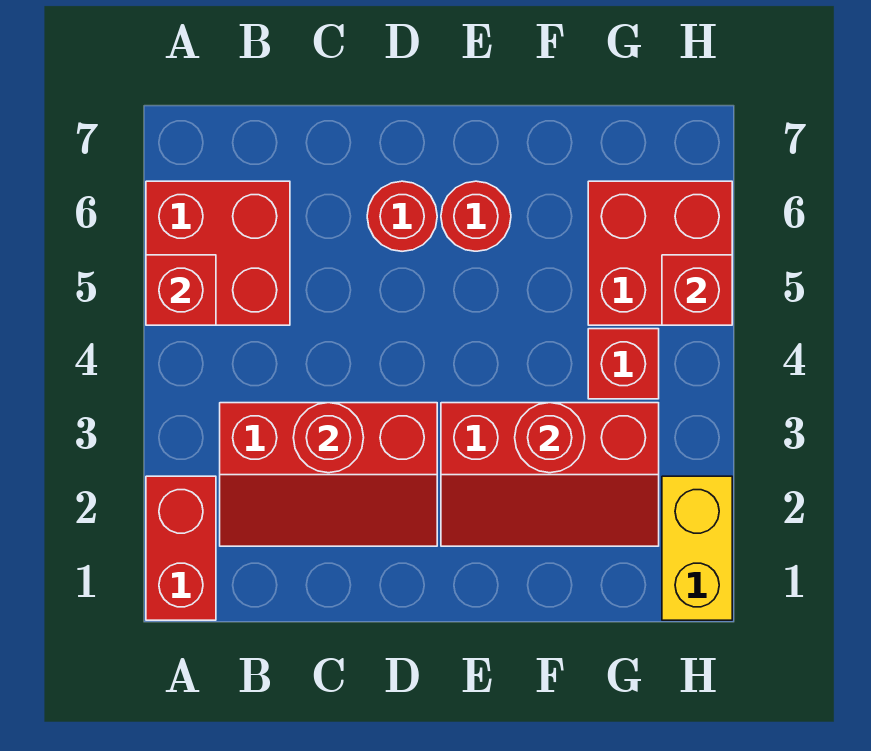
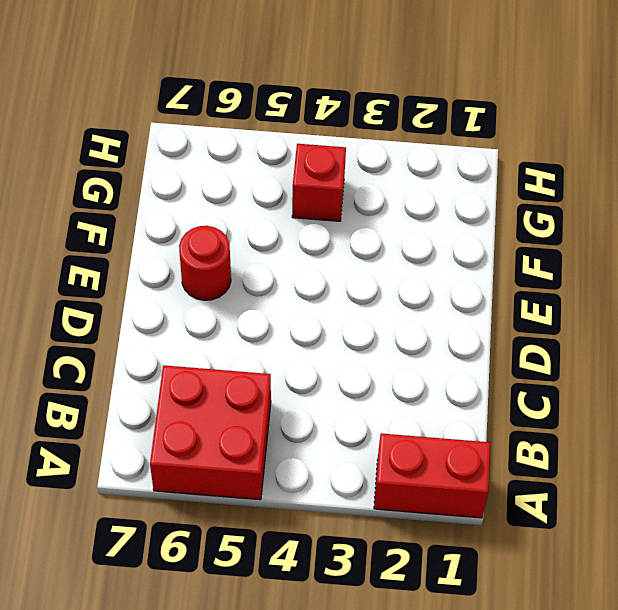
none -> red slope B2:D3 level 1 top 3
none -> red round brick D6 level 1
none -> red slope E2:G3 level 1 top 3

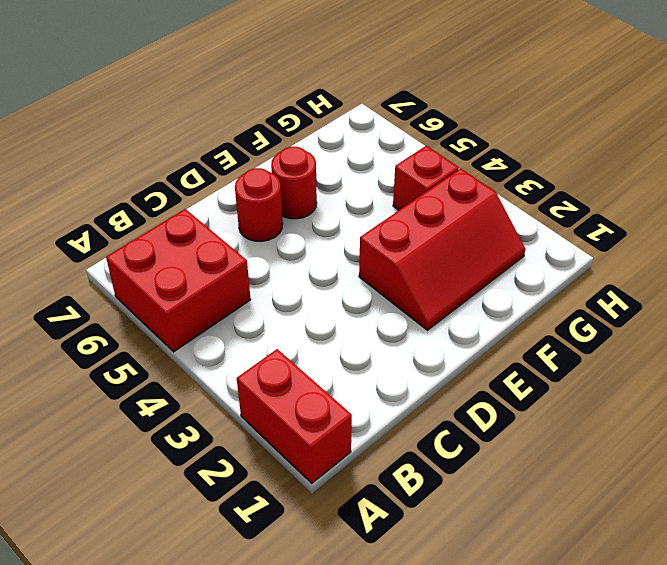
none -> red slope B2:D3 level 1 top 3
none -> red brick G5:H6 level 1
none -> yellow brick H1:H2 level 1

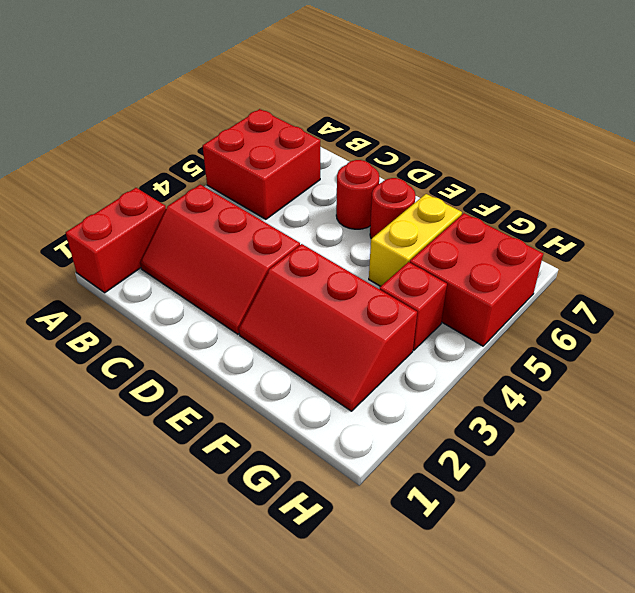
yellow brick F5:F6 level 1 -> yellow brick H1:H2 level 1
none -> red brick A5 level 2
none -> red round brick C3 level 2
none -> red round brick F3 level 2

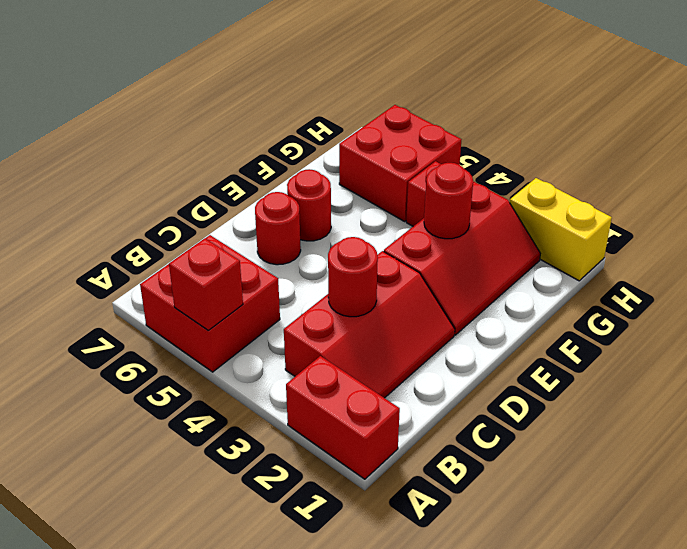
none -> red brick H5 level 2

